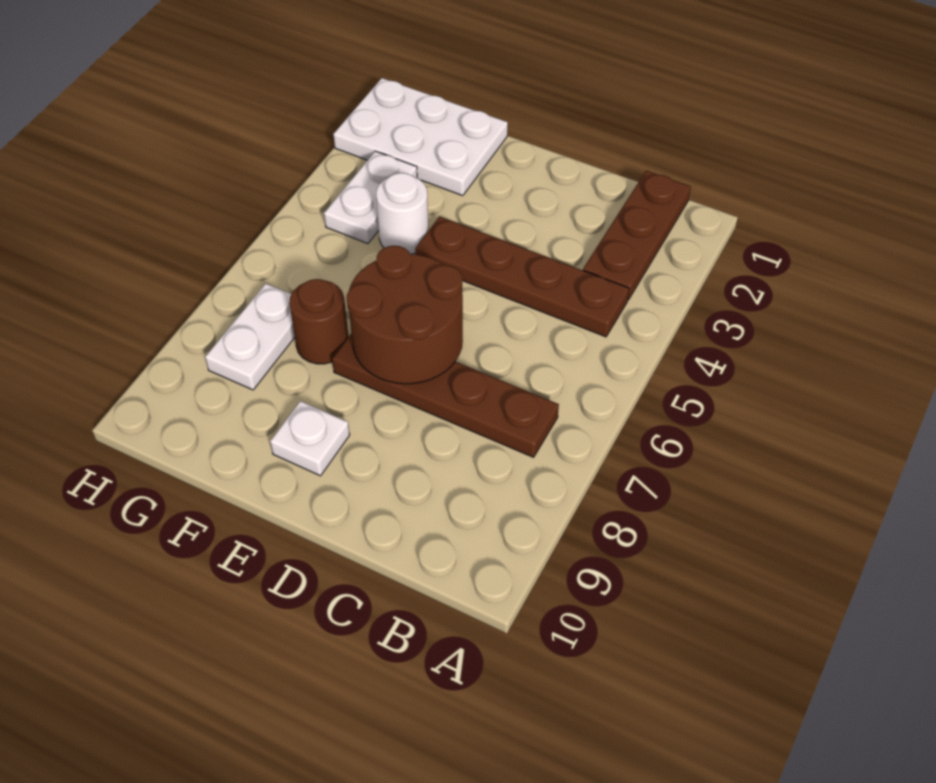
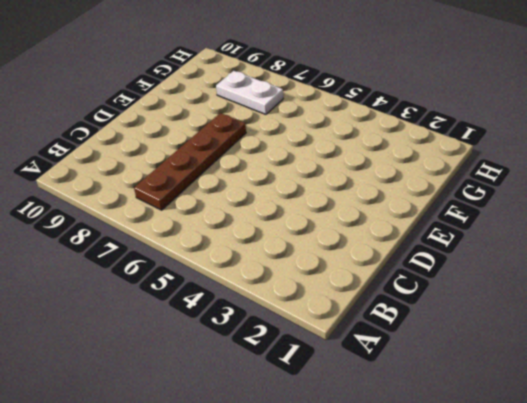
none -> brown plate B1:B3 level 1
none -> brown plate B4:E4 level 1

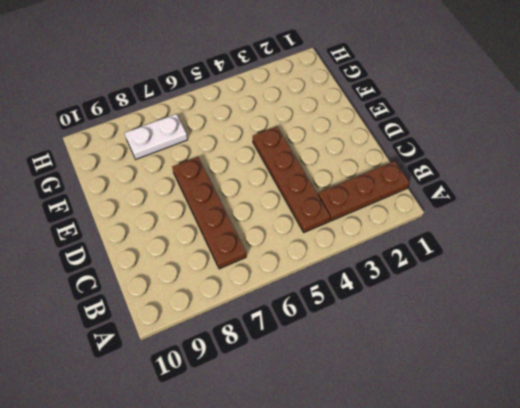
none -> white plate E9 level 1
none -> white plate F1:H2 level 1

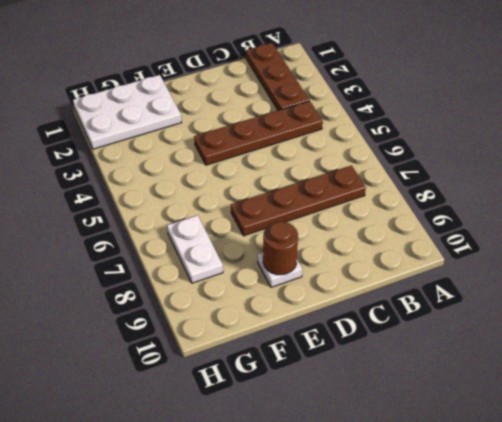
brown round brick E9 level 2 -> brown round brick F7 level 1
none -> white round brick F4 level 1
none -> white plate G3:G4 level 1

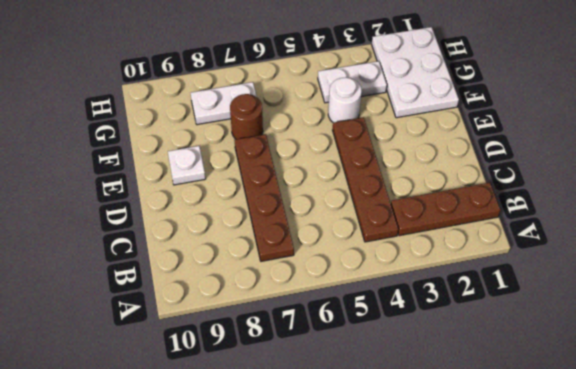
none -> brown round brick D6:E7 level 2

